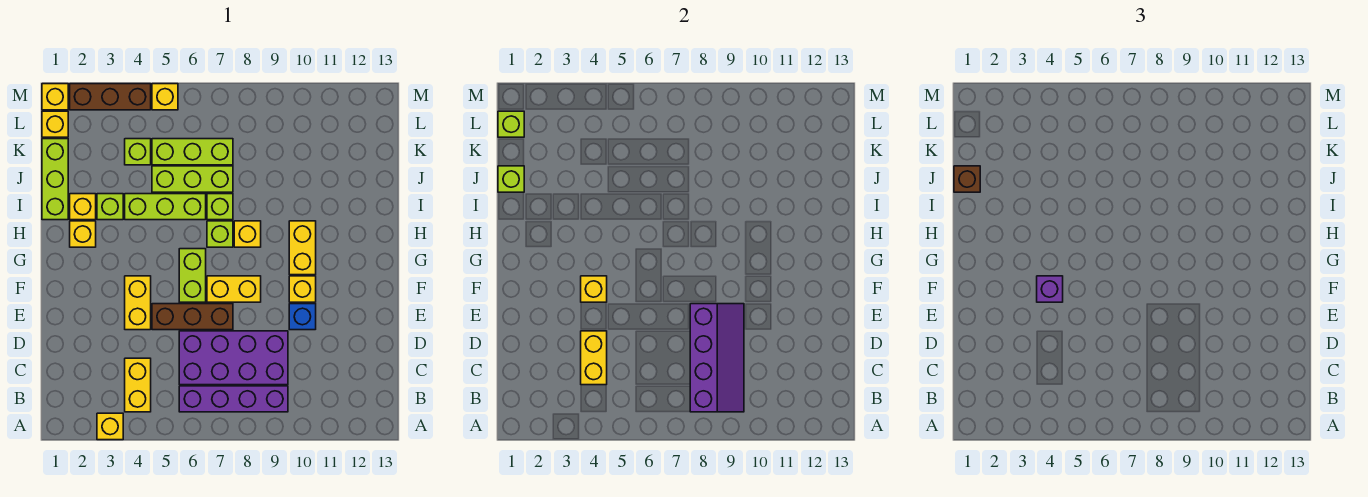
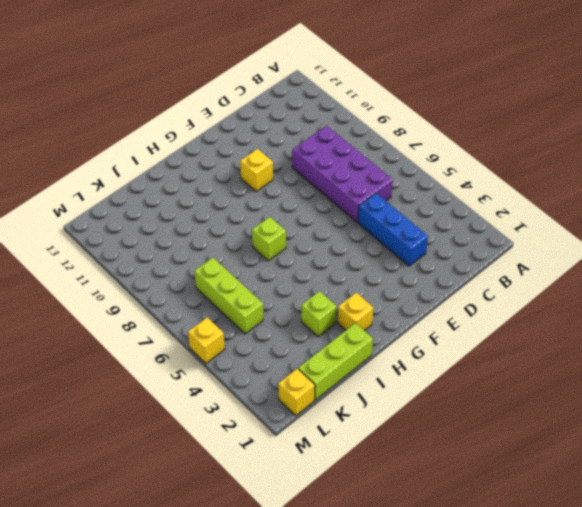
blue brick D3:D5 level 1 -> none
none -> yellow brick A3 level 1
none -> yellow brick B4:C4 level 1
none -> purple brick B6:B9 level 1
none -> yellow brick E4:F4 level 1

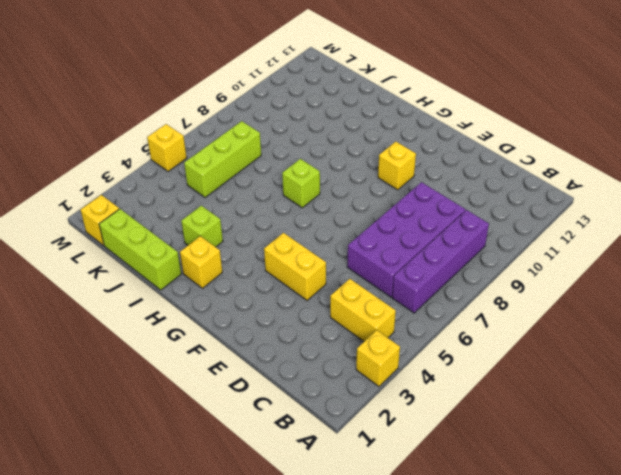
none -> brown brick E5:E7 level 1
none -> blue brick E10 level 1
none -> lime brick F6:G6 level 1
none -> yellow brick F7:F8 level 1

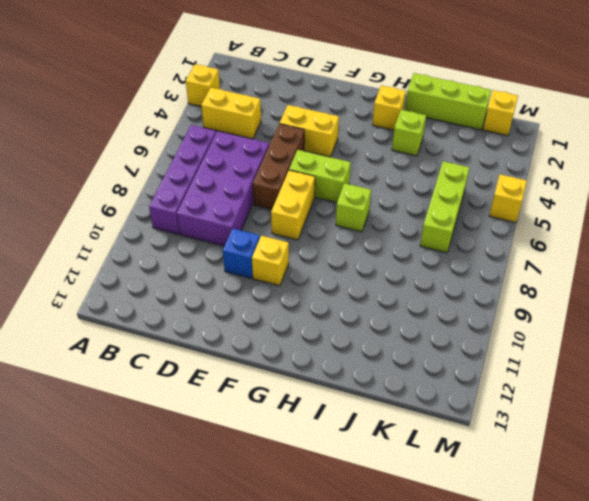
none -> yellow brick G10:H10 level 1
none -> yellow brick H8 level 1
none -> yellow brick I2 level 1
none -> lime brick I4:I6 level 1

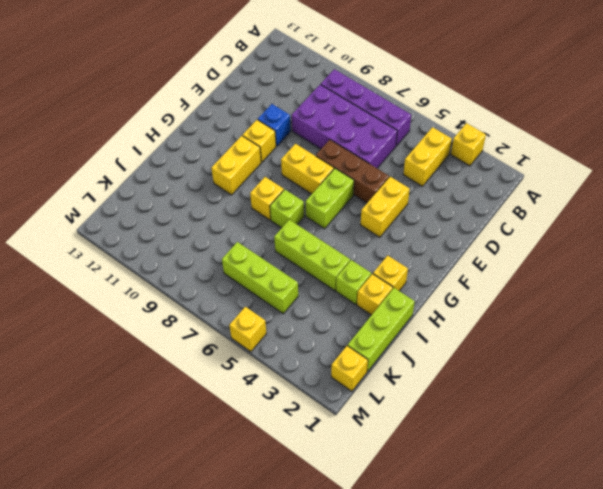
none -> lime brick I7 level 1
none -> lime brick J5:J7 level 1
none -> lime brick K4 level 1
none -> yellow brick M1 level 1

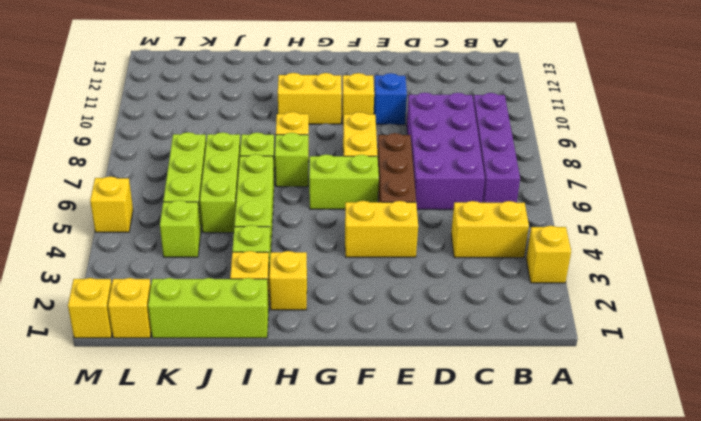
none -> brown brick M2:M4 level 1
none -> purple slope B8:E9 level 2 top 8
none -> yellow brick C4:D4 level 2
none -> yellow brick F4 level 2

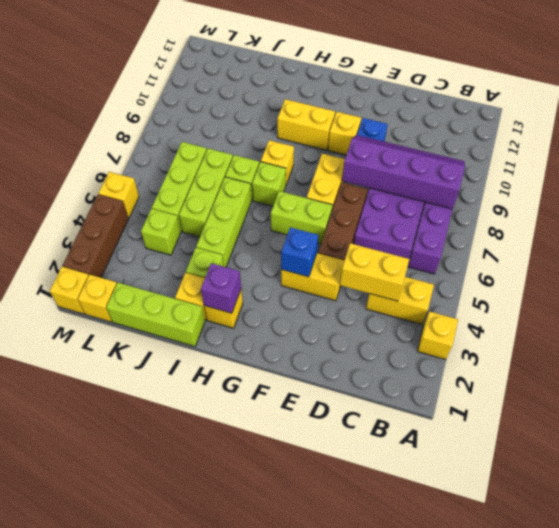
blue brick F4 level 2 -> yellow brick F4 level 2
purple brick H2 level 2 -> purple brick F4 level 3
none -> lime brick J1 level 2
none -> lime brick L1 level 2
none -> brown brick J1 level 3

